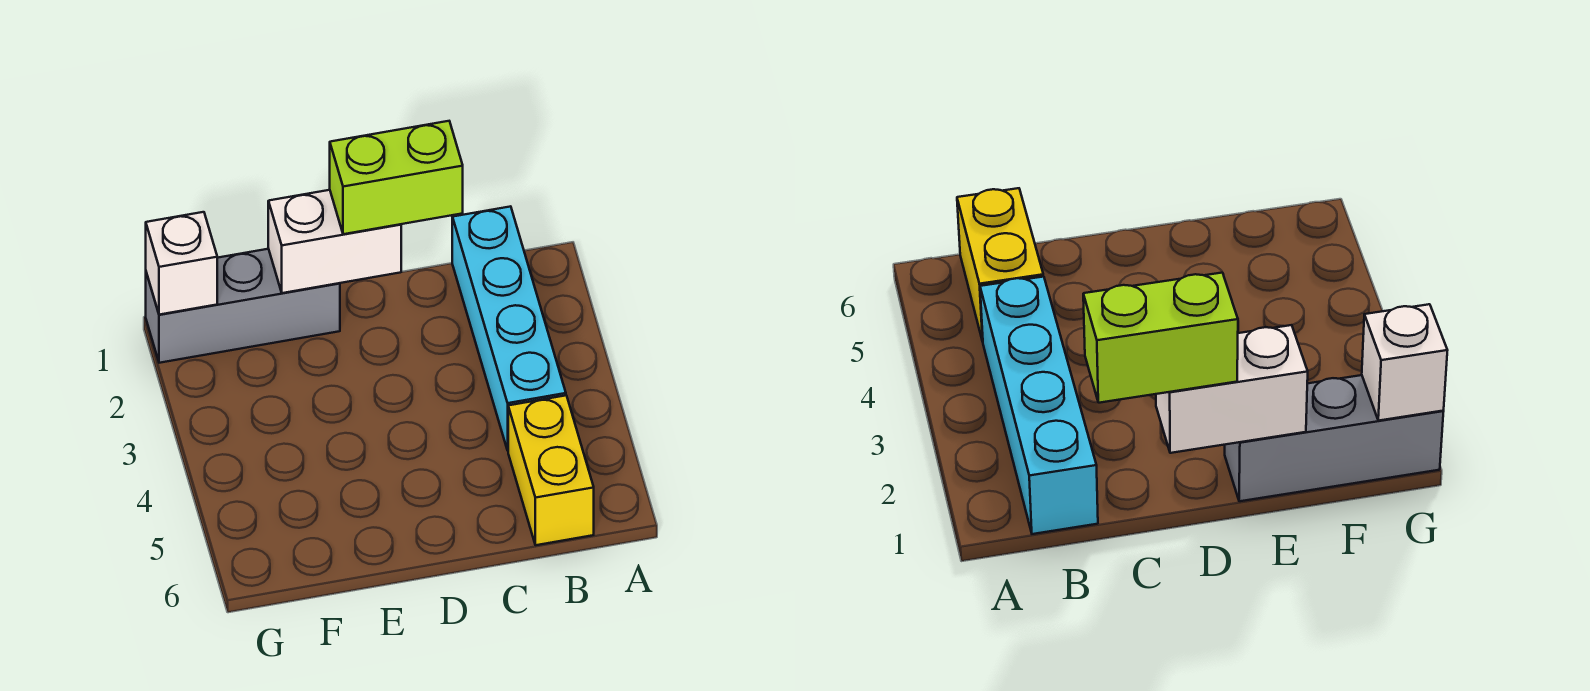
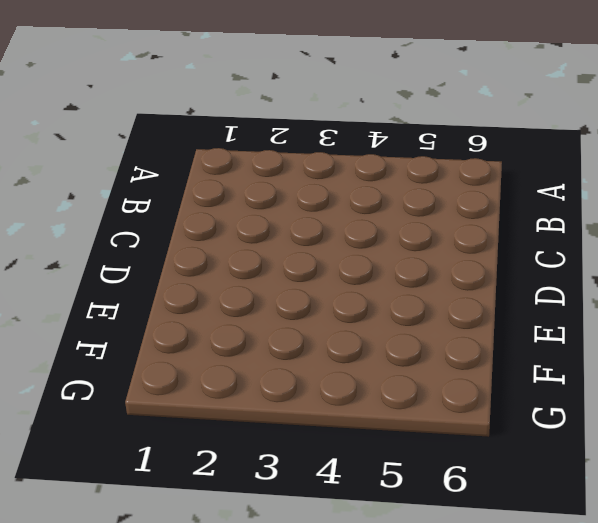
none -> cyan brick B1:B4 level 1
none -> yellow brick B5:B6 level 1

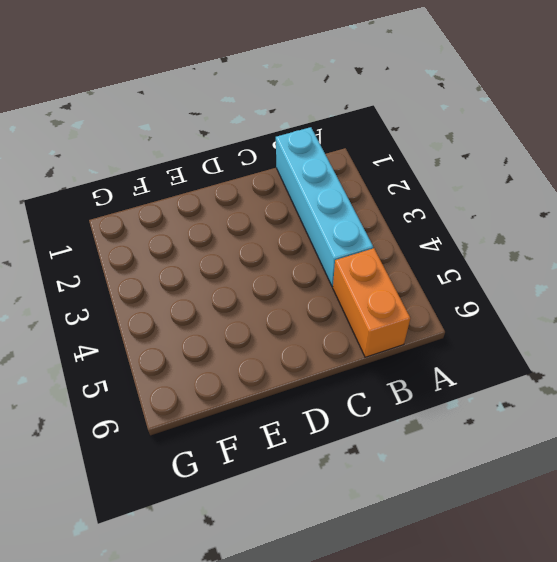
orange brick B5:B6 level 1 -> yellow brick B5:B6 level 1
none -> grey brick E1:G1 level 1
none -> white brick D1:E1 level 2

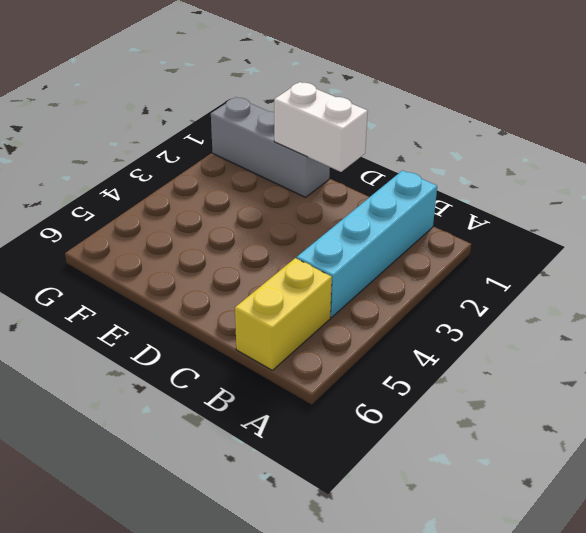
none -> white brick G1 level 2
none -> lime brick C1:D1 level 3

